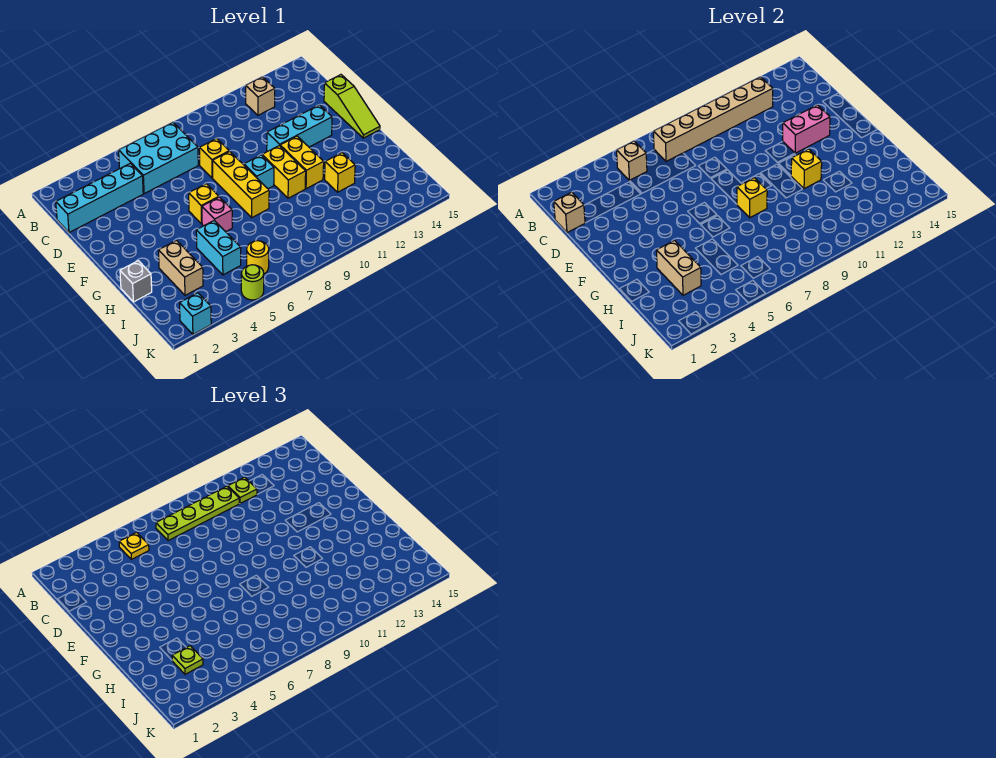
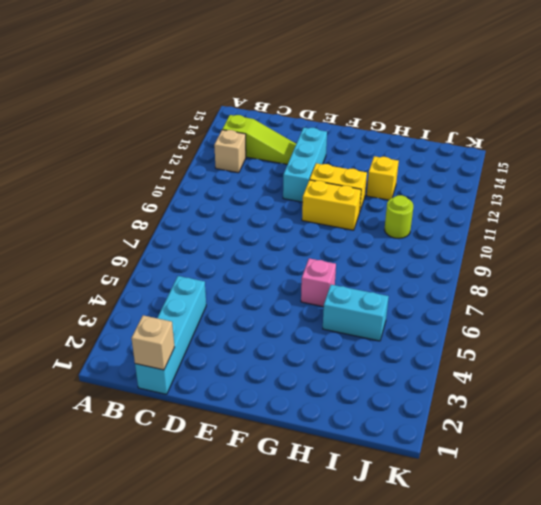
lime slope B13:D13 level 1 top B -> lime slope D15:F15 level 1 top D
lime round brick I10 level 1 -> lime round brick K5 level 1
none -> cyan brick B5:C7 level 1
none -> yellow brick D8 level 1
none -> yellow brick E8:G8 level 1
none -> yellow brick F6 level 1

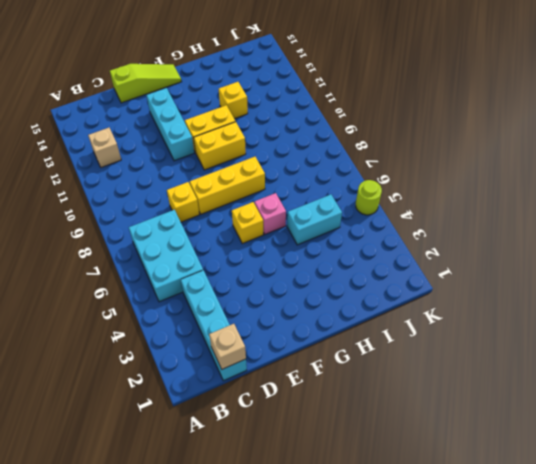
none -> cyan brick F9 level 1
none -> grey brick H1 level 1
none -> tan brick H3:I3 level 1
none -> yellow round brick J6 level 1

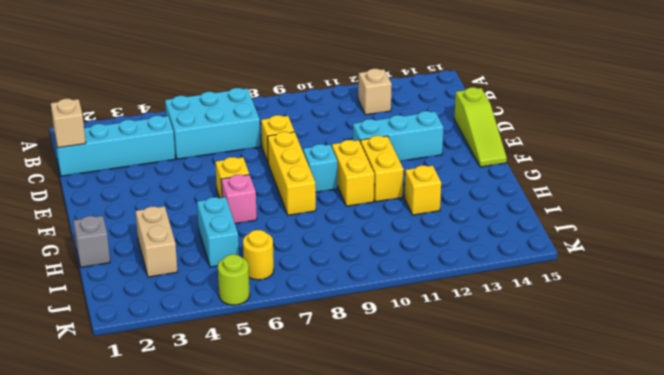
none -> cyan brick K2 level 1
none -> tan brick B5 level 2
none -> tan brick B7:B12 level 2
none -> pink brick E12:E13 level 2

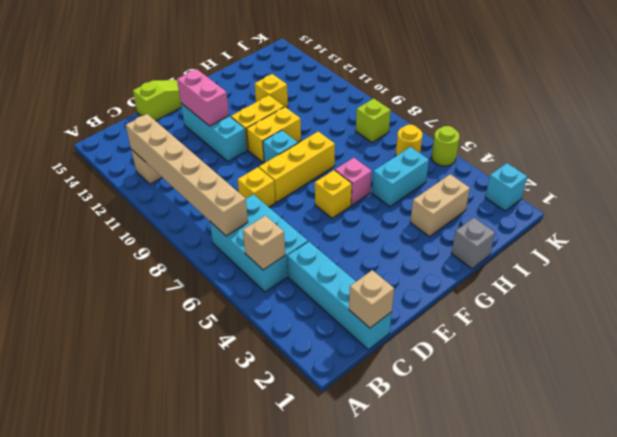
lime brick J8 level 1 -> none
none -> yellow brick G8 level 2
none -> yellow brick G11 level 2
none -> tan brick H3:I3 level 2
none -> yellow plate B5 level 3

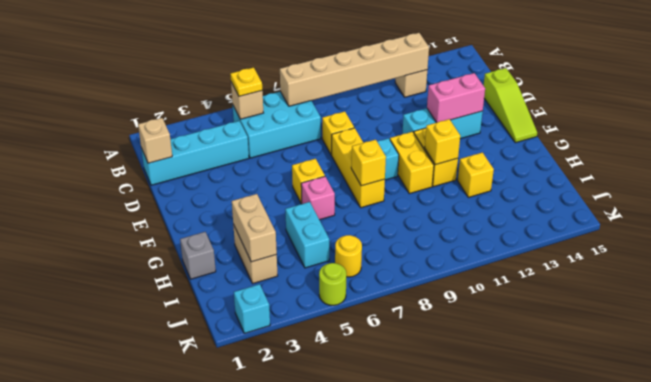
none -> lime plate B7:B10 level 3
none -> lime plate B11 level 3
none -> lime plate I3 level 3

